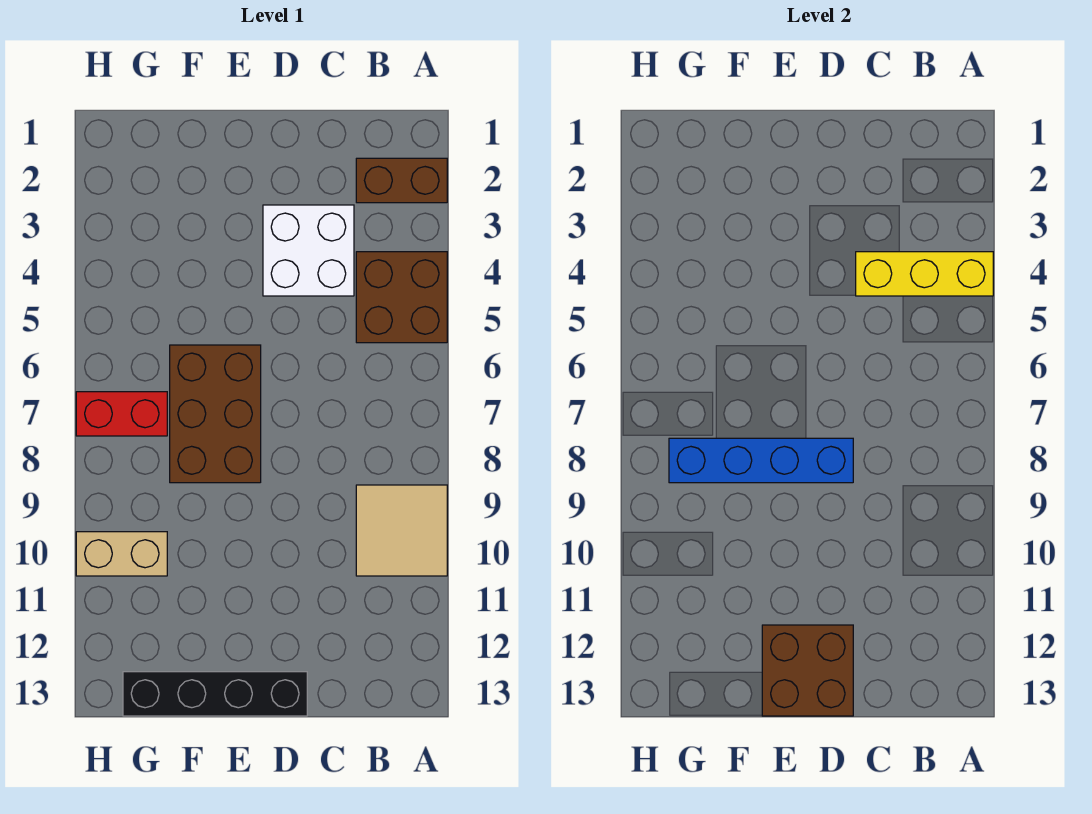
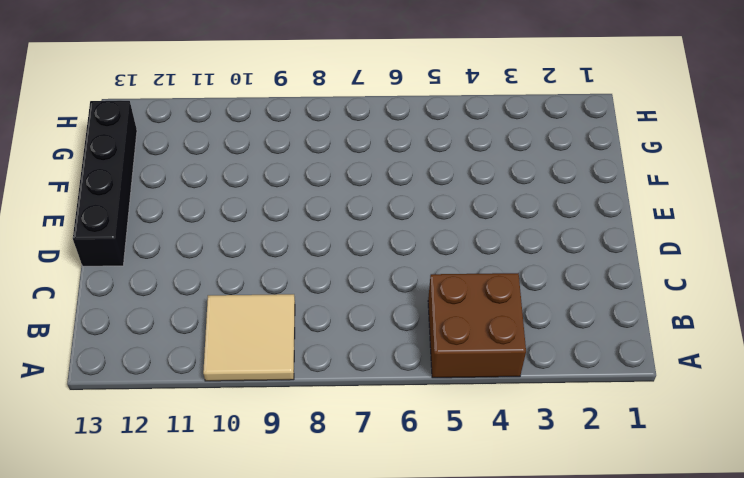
none -> brown brick A2:B2 level 1
none -> white brick C3:D4 level 1

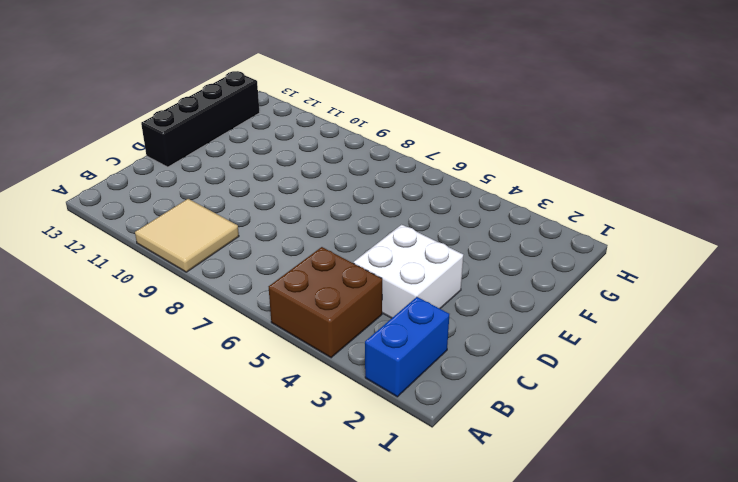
blue brick A2:B2 level 1 -> brown brick A2:B2 level 1
none -> brown brick E6:F8 level 1
none -> red brick G7:H7 level 1

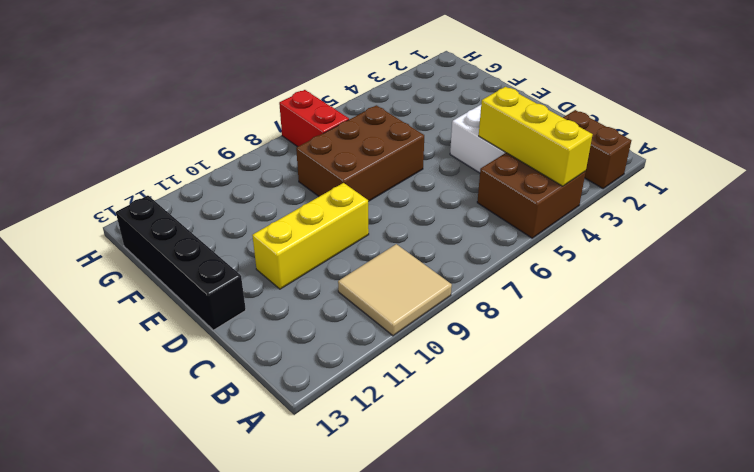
yellow brick D9:D11 level 1 -> none
none -> tan brick G10:H10 level 1
none -> blue brick D8:G8 level 2

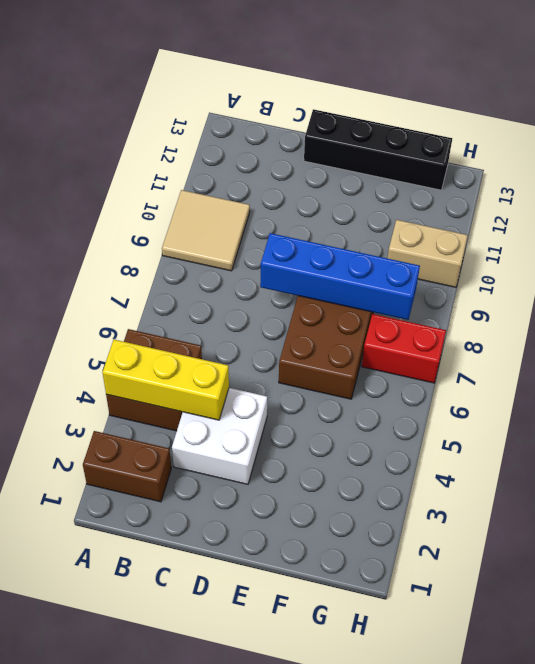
none -> brown brick D12:E13 level 2

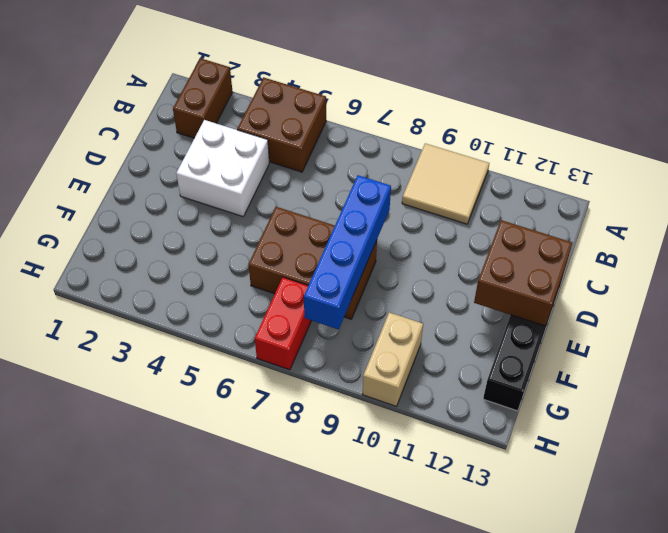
none -> yellow brick A4:C4 level 2

